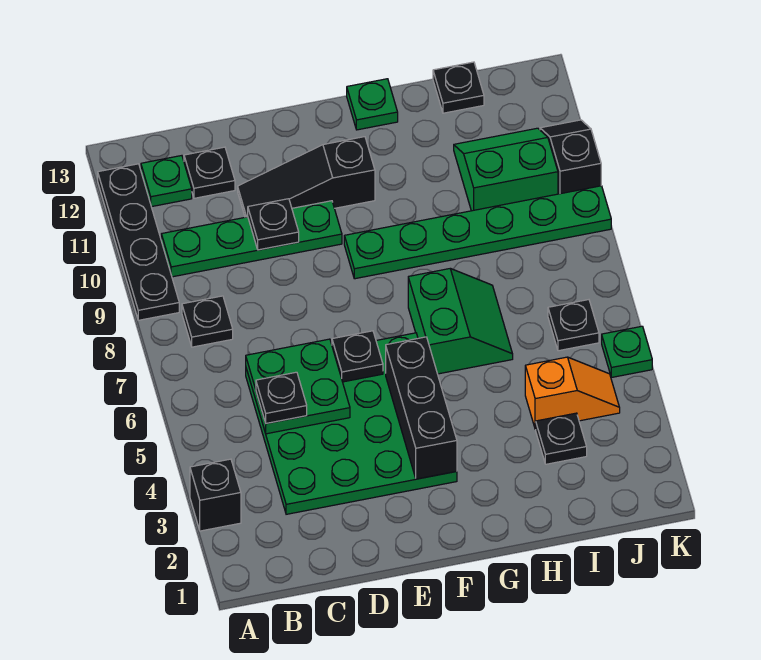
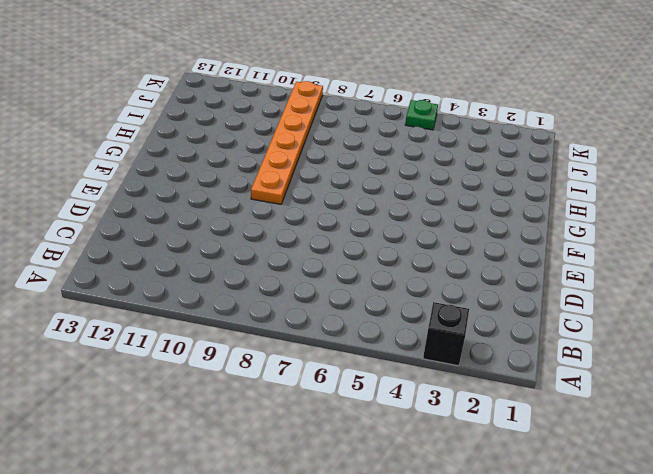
orange plate F9:K9 level 1 -> green plate F9:K9 level 1
none -> black plate A9:A12 level 1
none -> black plate B8 level 1
none -> green plate B10:E10 level 1

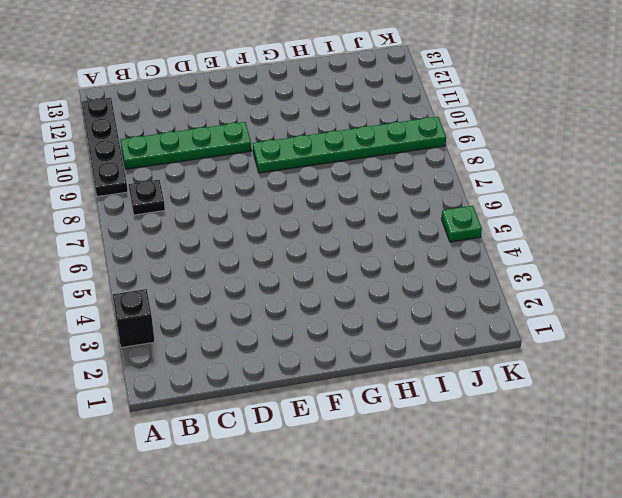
none -> green plate B12 level 1
none -> green plate C3:F6 level 1
none -> black plate C12 level 1

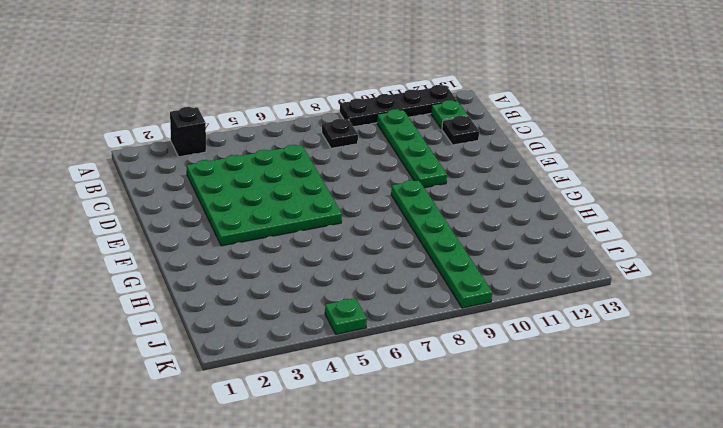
none -> black slope D11:F11 level 1 top F
none -> green slope G6:H7 level 1 top G
none -> green plate G13 level 1

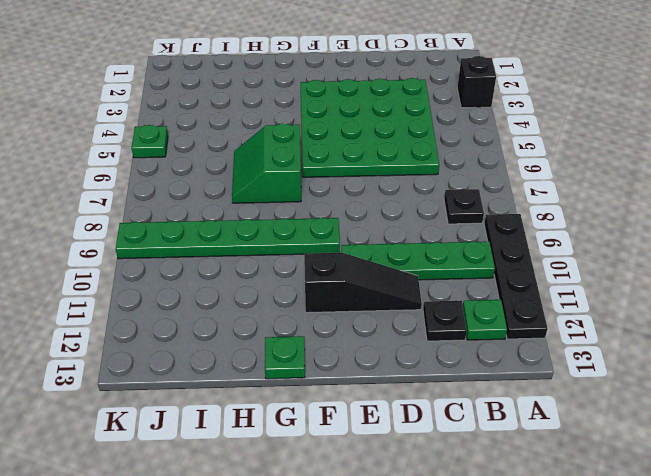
none -> black plate I3 level 1
none -> orange slope I4:J4 level 1 top I
none -> green slope I10:J11 level 1 top 10

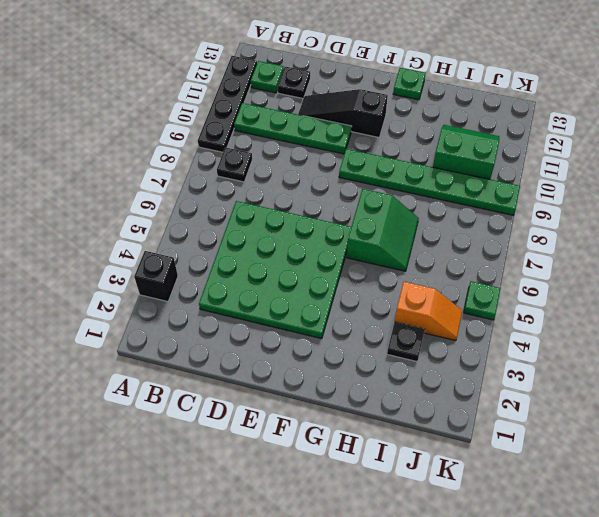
none -> black plate I13 level 1
none -> black plate J6 level 1
none -> black slope K10:K11 level 1 top 10

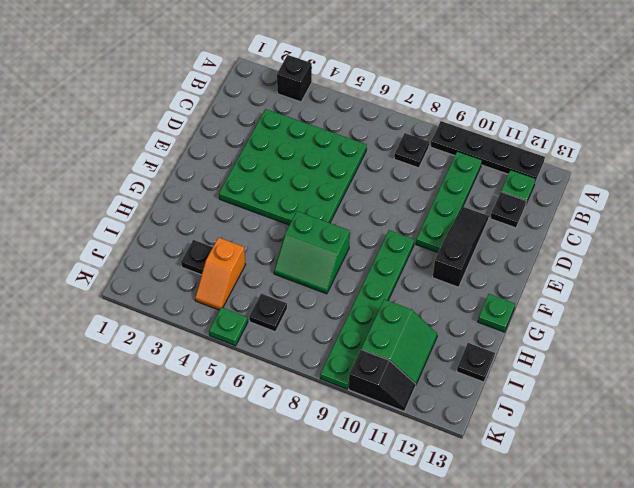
none -> green plate C5:D6 level 2
none -> black plate D10 level 2
none -> black plate E6 level 2

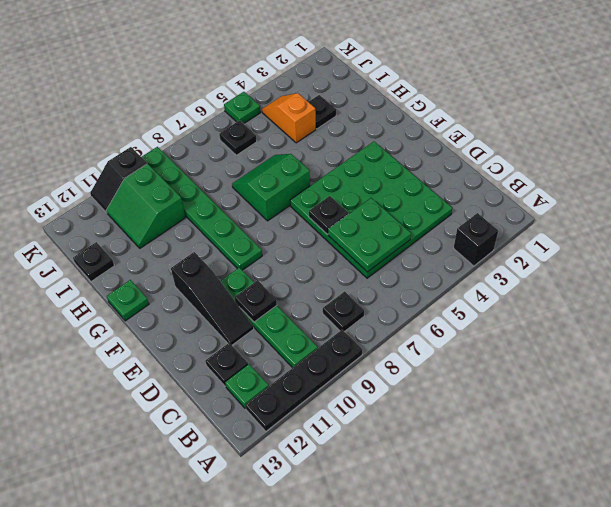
none -> black brick F3:F5 level 2
none -> black plate C5 level 3

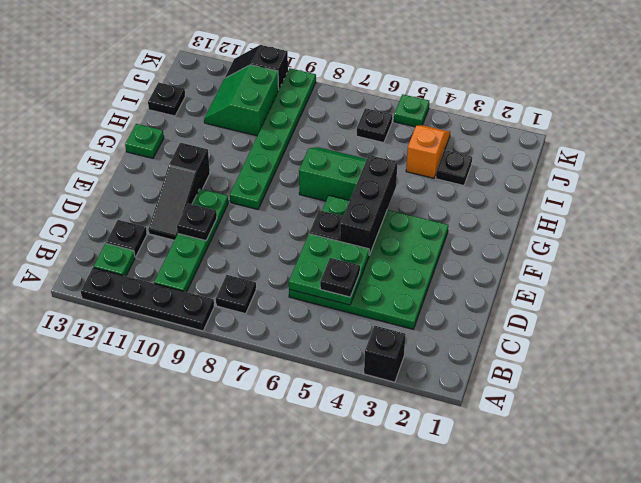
black brick E5:G5 level 2 -> black brick F3:F5 level 2

